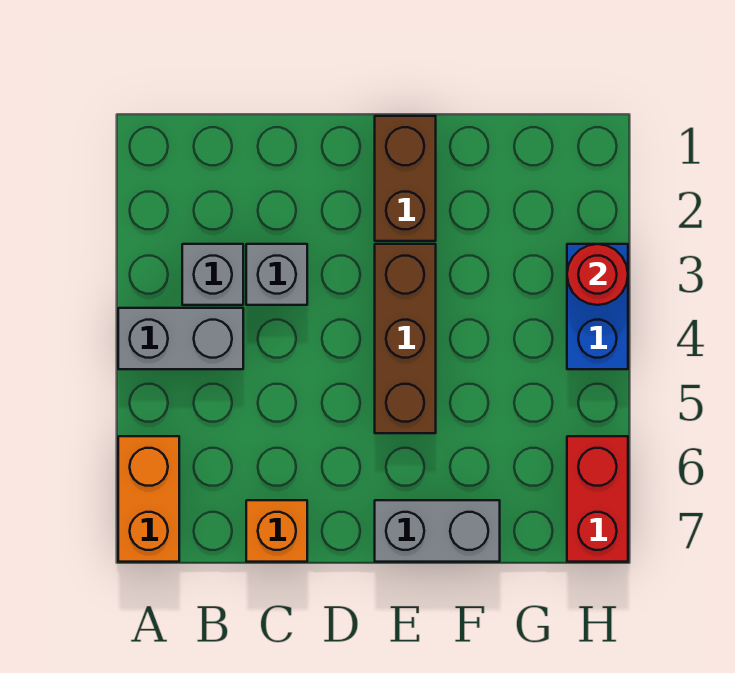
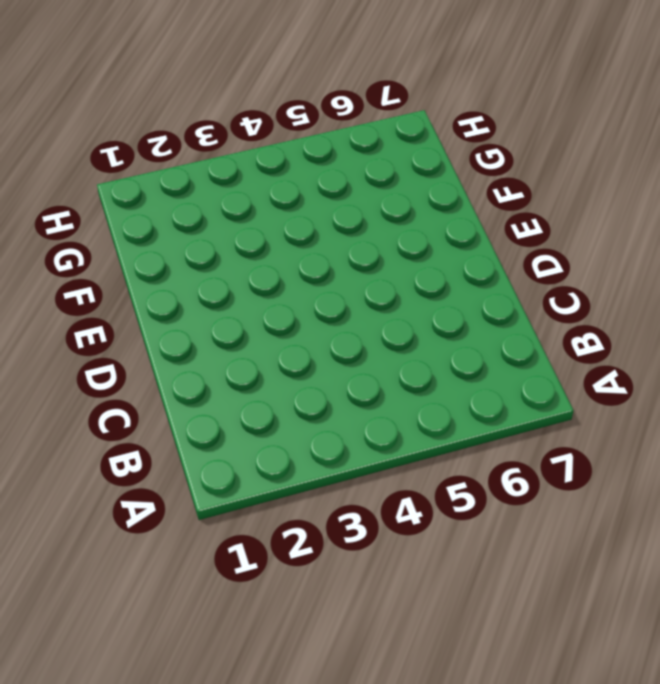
none -> grey brick A4:B4 level 1
none -> orange brick A6:A7 level 1

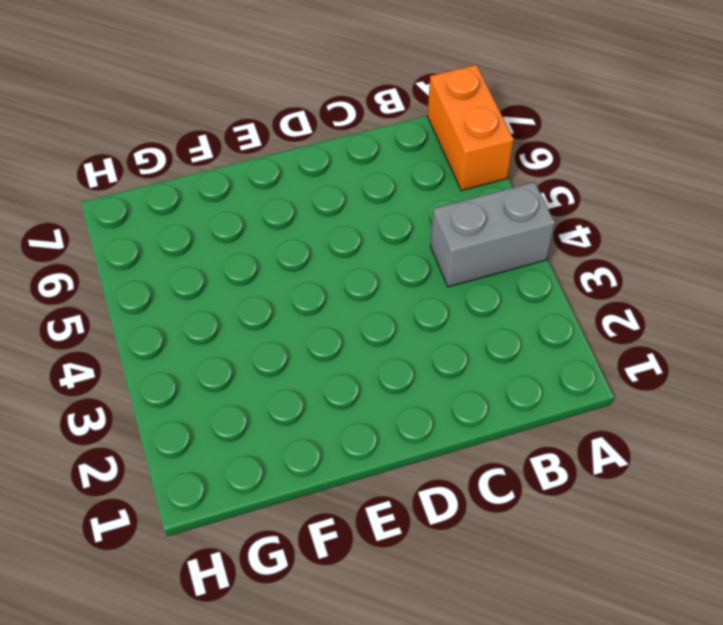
none -> grey brick B3 level 1
none -> grey brick C3 level 1

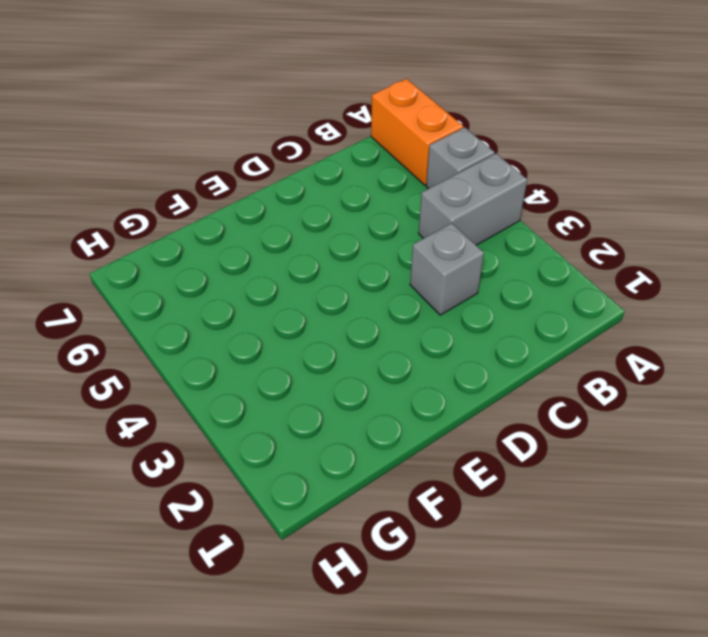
grey brick A5 level 1 -> grey brick B3 level 1
none -> orange brick C7 level 1
none -> brown brick E1:E2 level 1

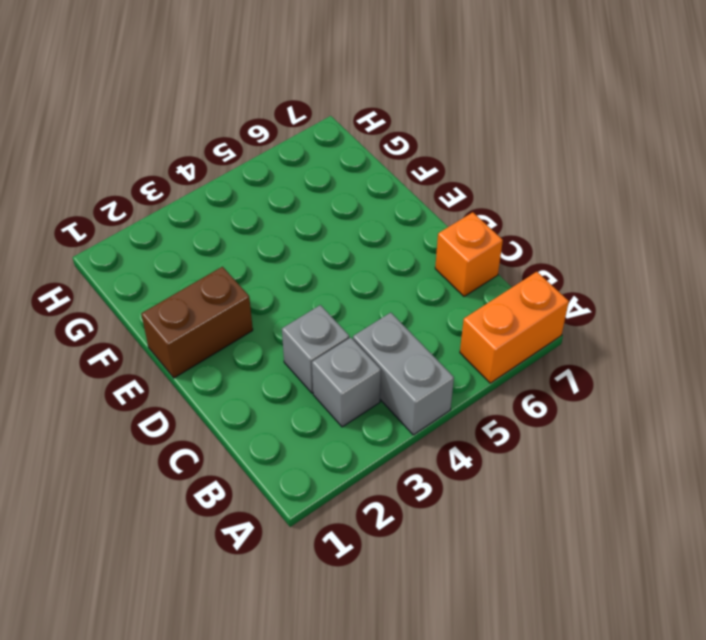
none -> brown brick E3:E5 level 1
none -> grey brick E7:F7 level 1

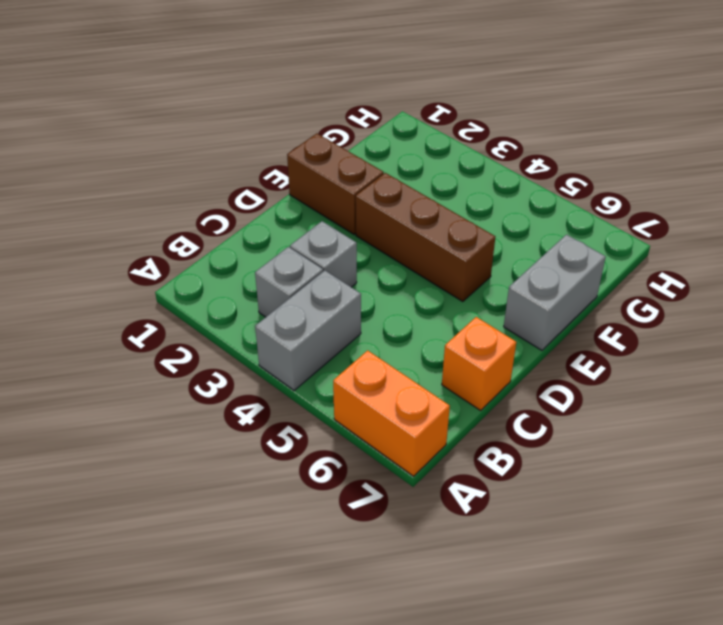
none -> blue brick H3:H4 level 1
none -> red brick H6:H7 level 1

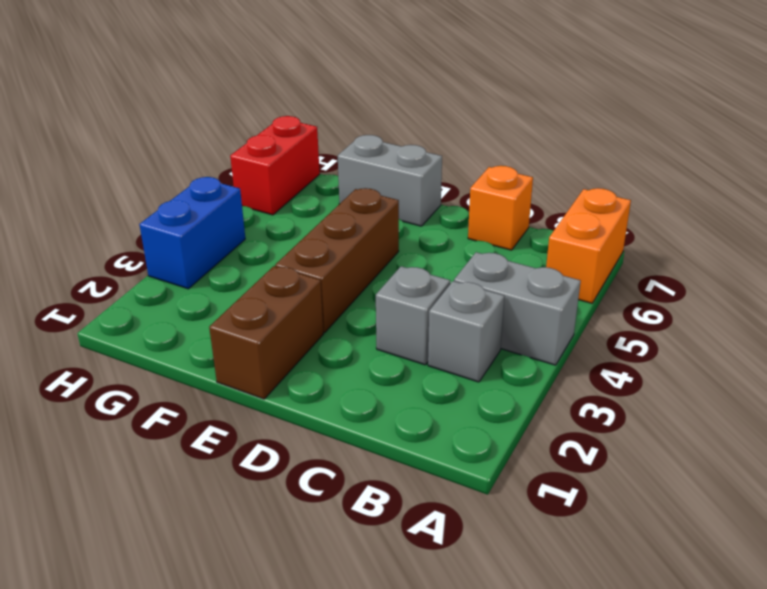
none -> red round brick H3 level 2

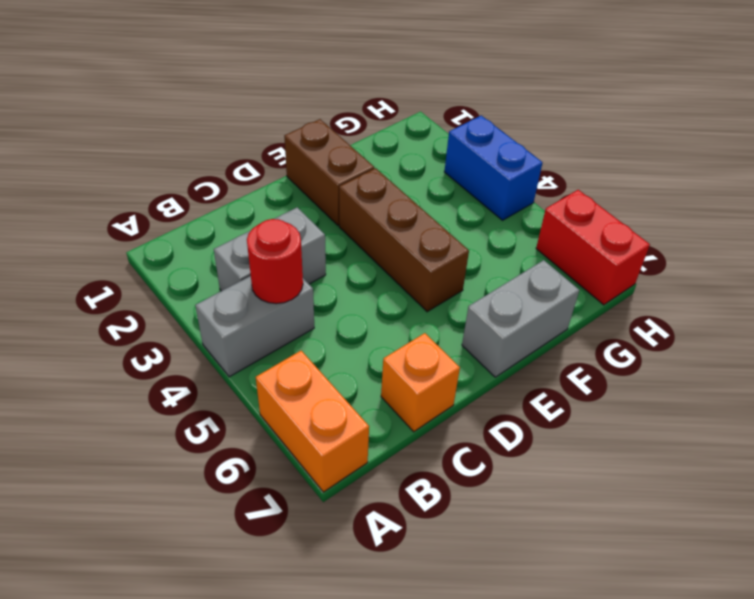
red round brick B4 level 2 -> red round brick H3 level 2

